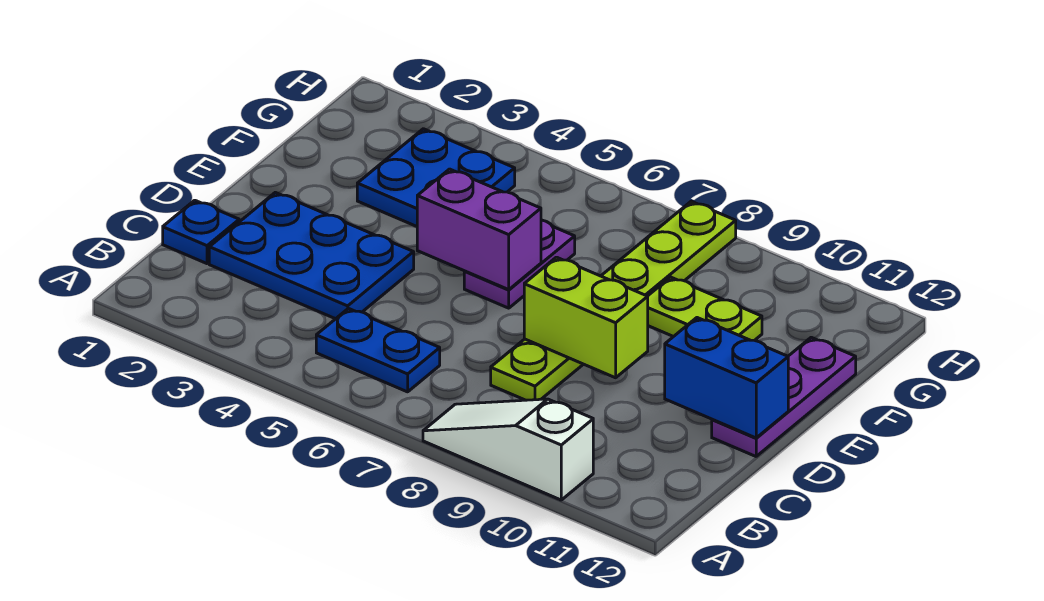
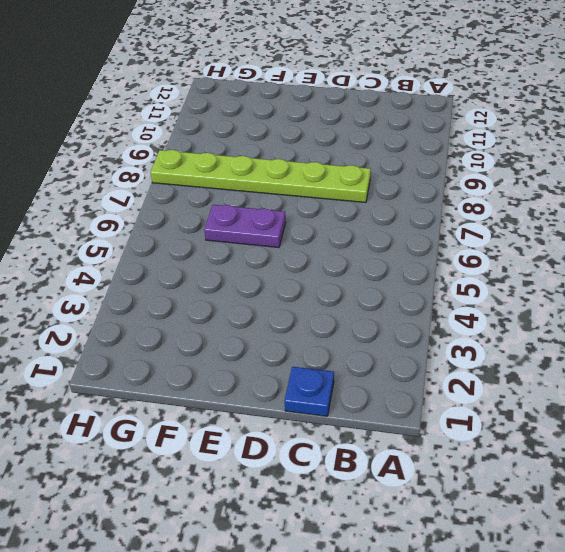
none -> white slope A8:A10 level 1 top 10
none -> blue plate B5:B6 level 1
none -> blue plate C2:D4 level 1

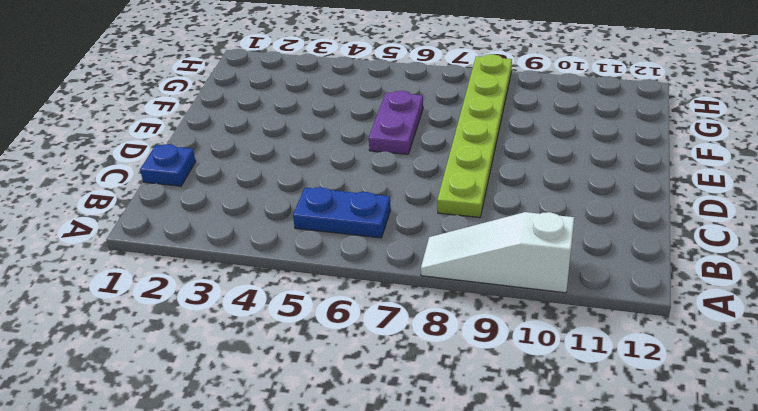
none -> blue plate C2:D4 level 1
none -> purple plate D12:F12 level 1
none -> blue plate F3:G4 level 1

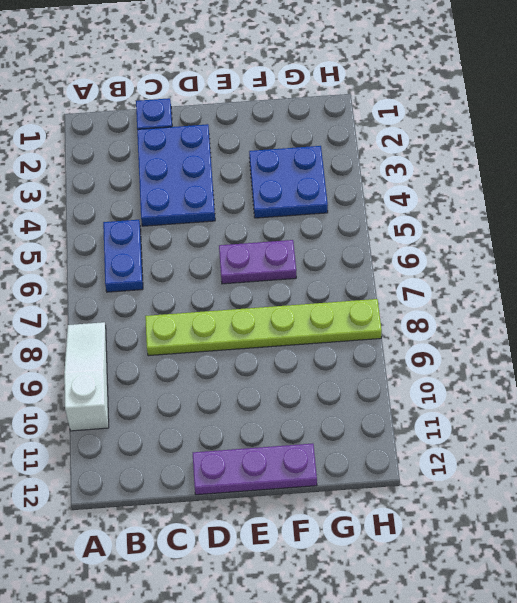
none -> lime plate F9:F10 level 1
none -> lime brick D8:D9 level 2
none -> blue brick D11:D12 level 2

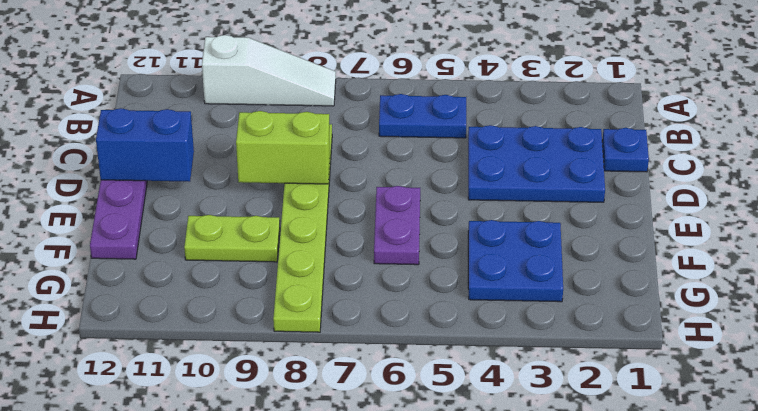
none -> purple brick E5:E6 level 2

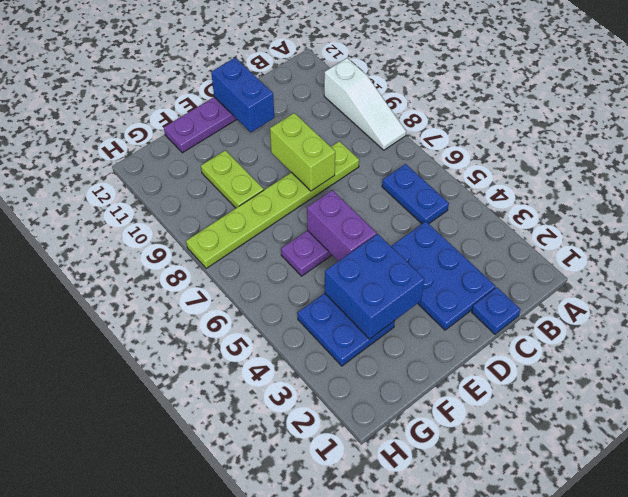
blue brick E3:F4 level 2 -> none

